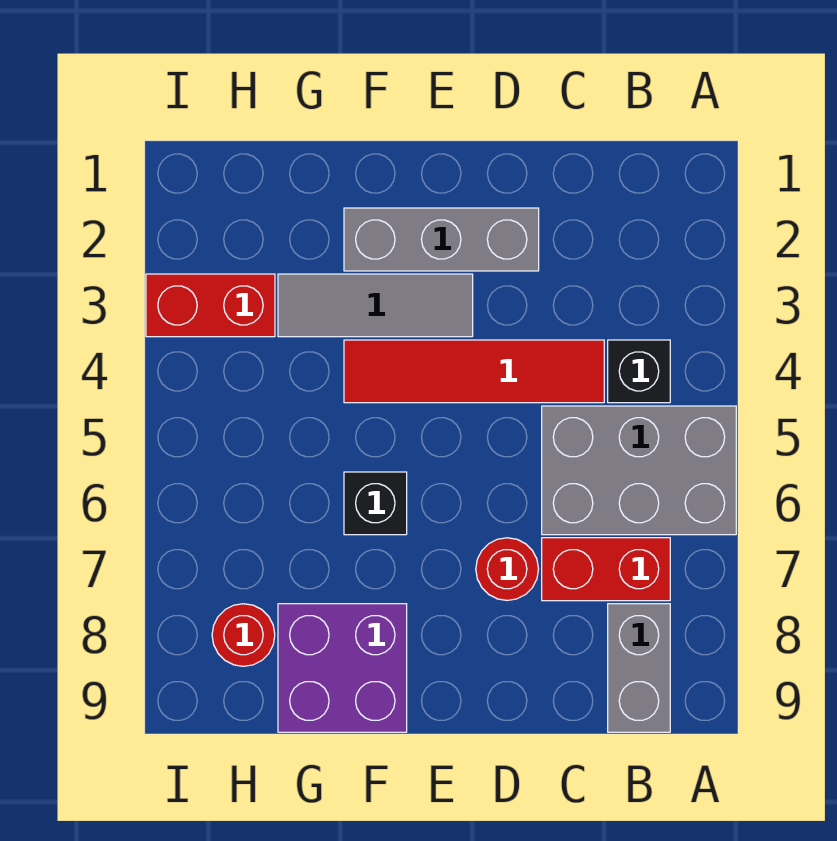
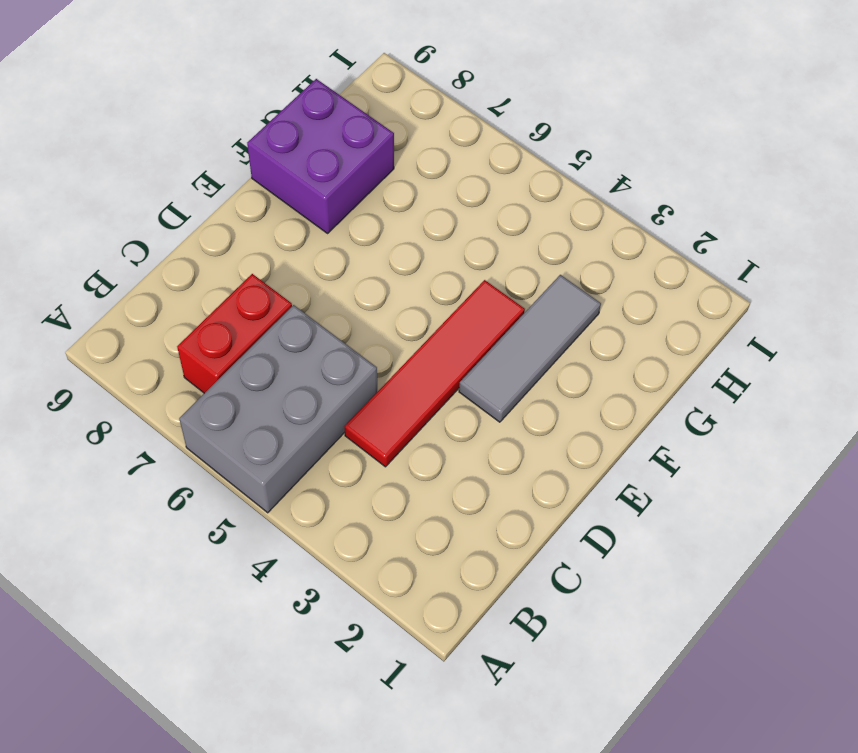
none -> black brick B4 level 1
none -> grey brick B8:B9 level 1
none -> grey brick D2:F2 level 1

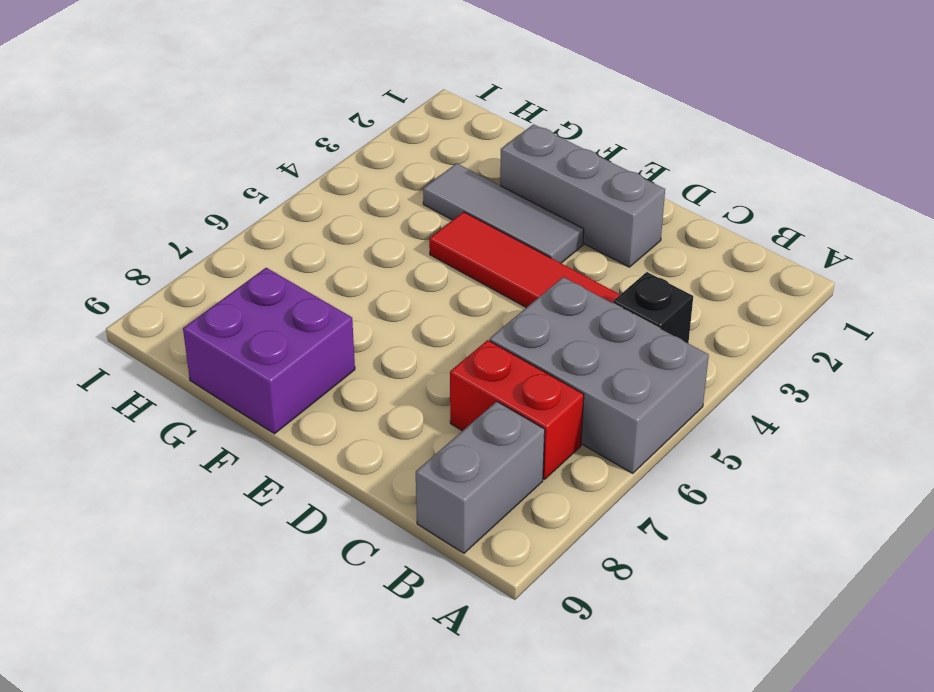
none -> red round brick D7 level 1
none -> black brick F6 level 1
none -> red brick H3:I3 level 1

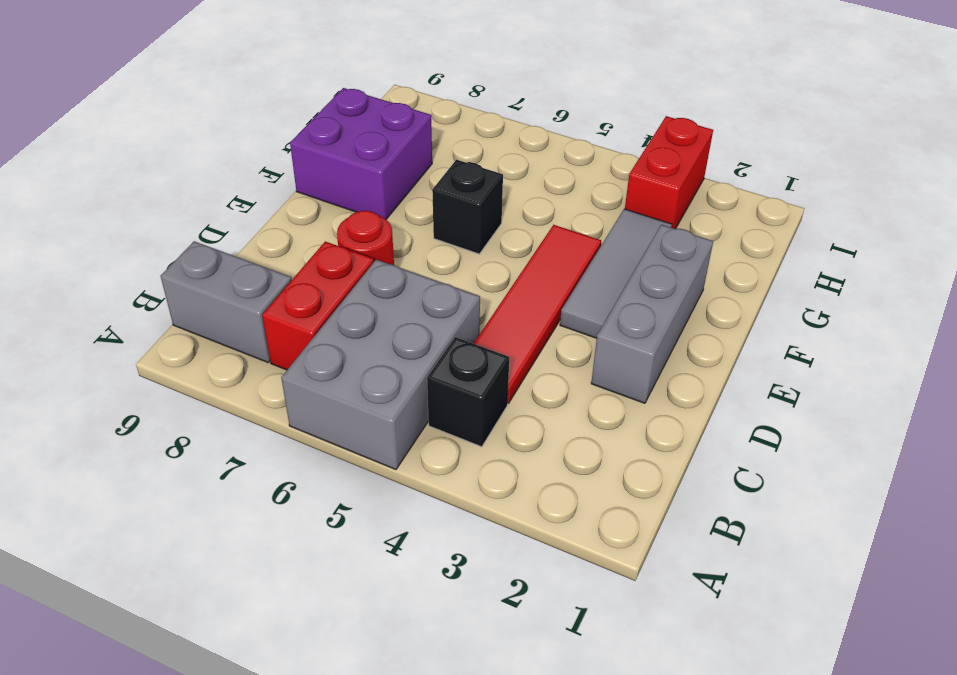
none -> red round brick H8 level 1

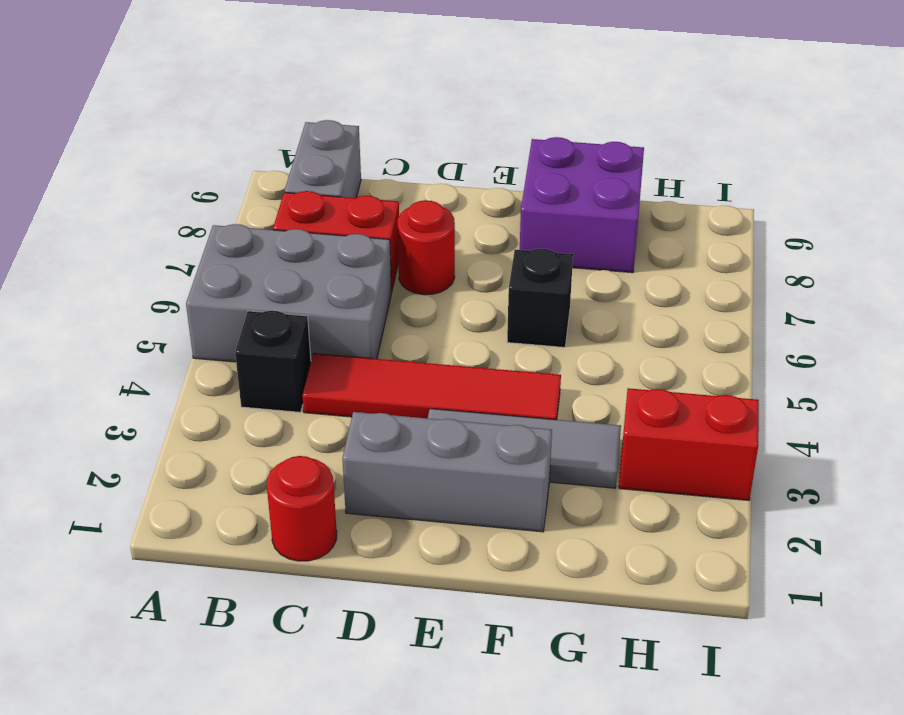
red round brick C1 level 1 -> red round brick H8 level 1

